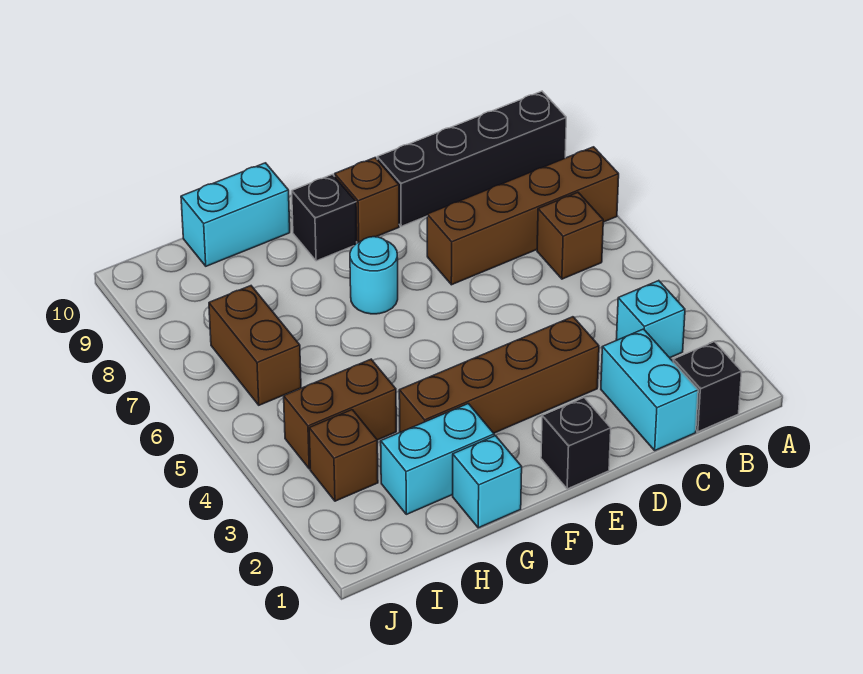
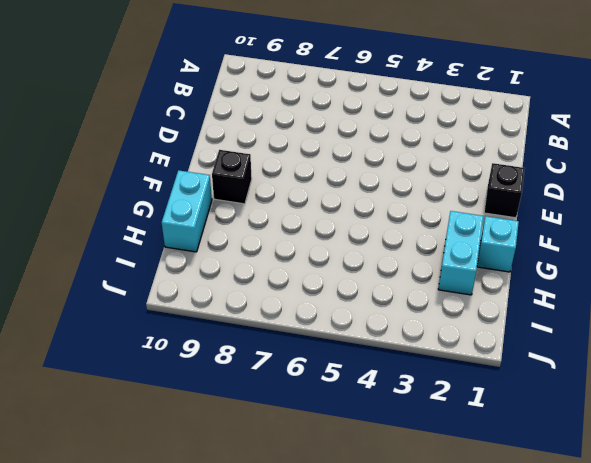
none -> brown brick A7:D7 level 1
none -> black brick A9:D9 level 1
none -> black brick B1 level 1

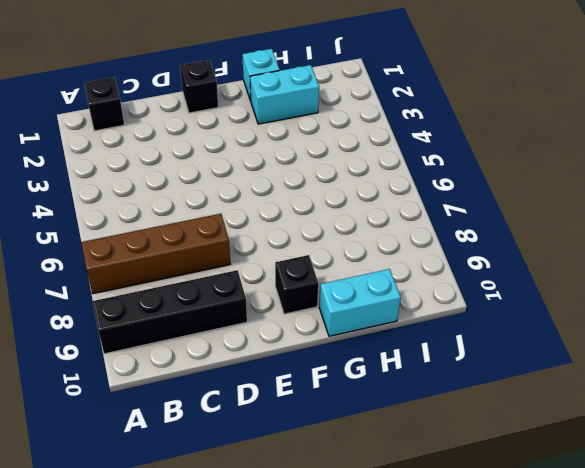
none -> cyan brick B3 level 1
none -> brown brick B6 level 1
none -> cyan brick C1:C2 level 1

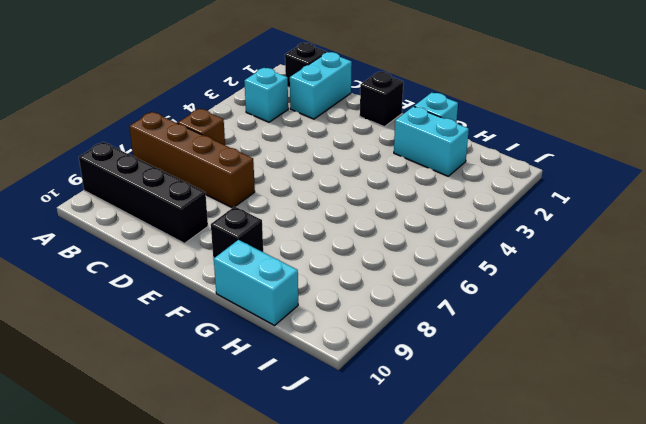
none -> brown brick D3:G3 level 1
none -> brown brick E9 level 1
none -> cyan round brick F7 level 1

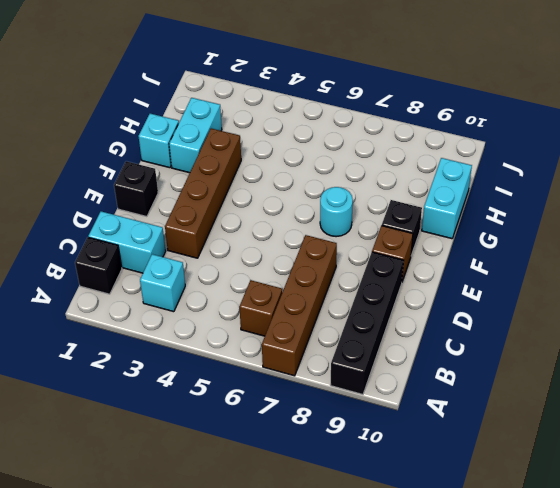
none -> brown brick H4:I4 level 1
none -> brown brick I3 level 1
none -> brown brick I6:I7 level 1

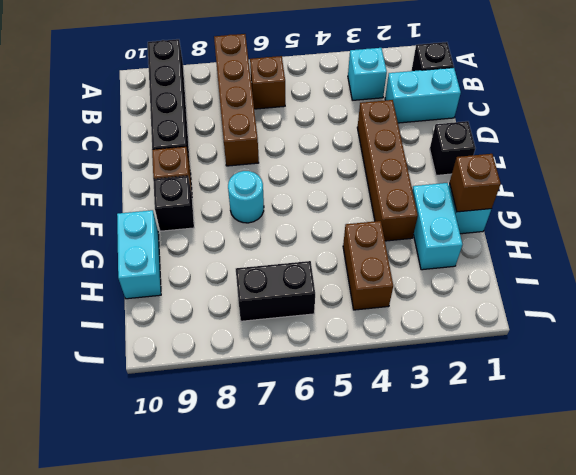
brown brick G1 level 2 -> brown brick I3 level 1
black brick I6:I7 level 1 -> brown brick I6:I7 level 1

